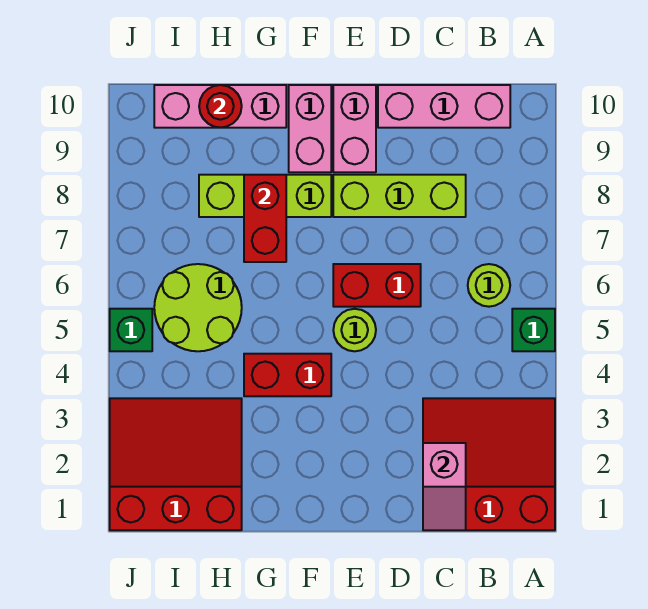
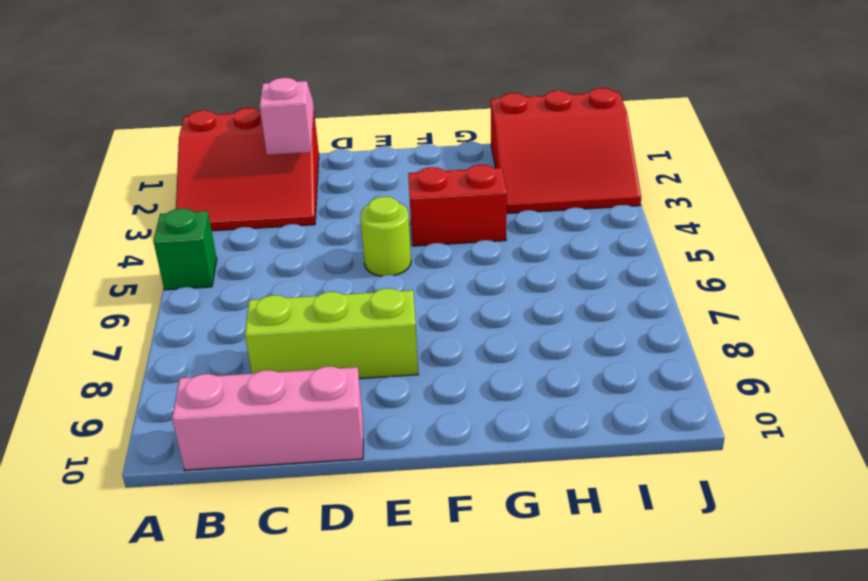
none -> lime round brick B6 level 1
none -> red brick D6:E6 level 1
none -> pink brick E9:E10 level 1

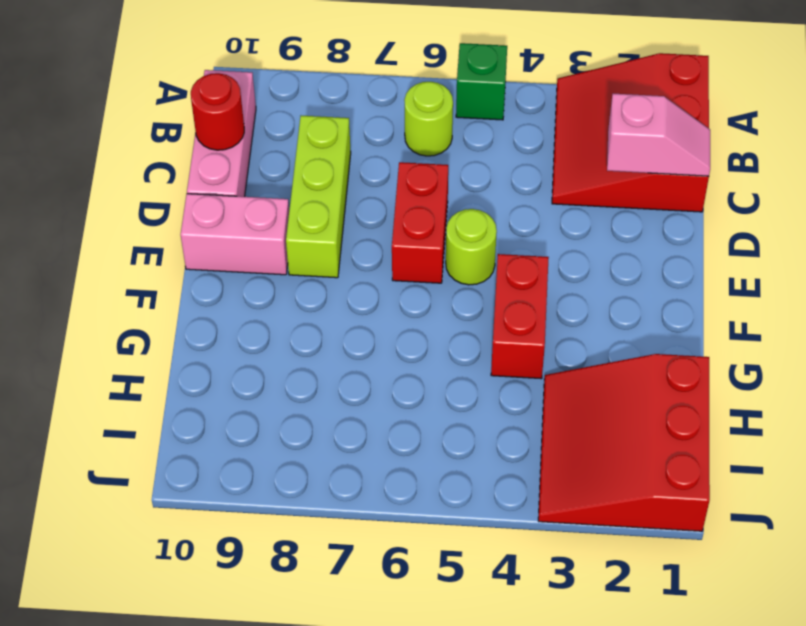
red round brick C10 level 2 -> red round brick H10 level 2
none -> lime brick F8:H8 level 1
none -> pink brick F9:F10 level 1
none -> pink brick G10:I10 level 1

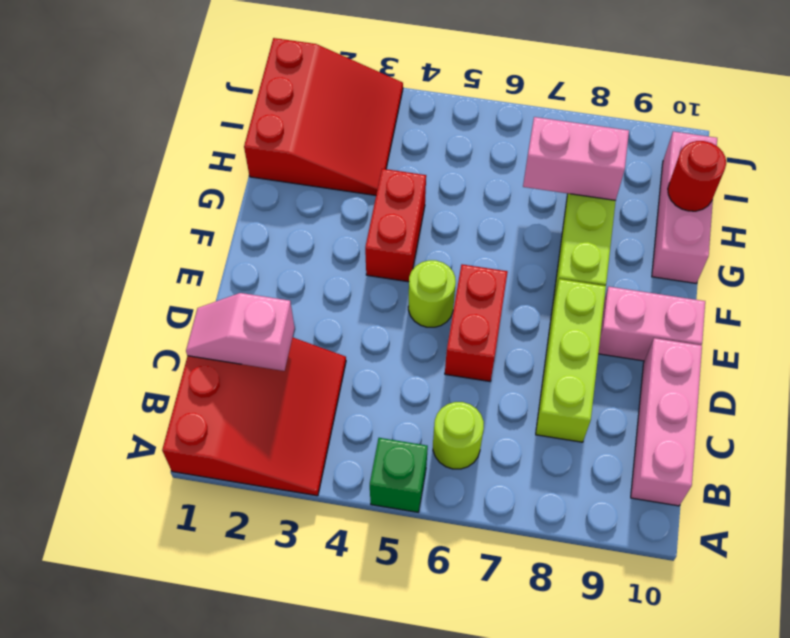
pink brick H7:H8 level 2 -> pink brick F9:F10 level 1
none -> lime round brick H5:I6 level 1
none -> green brick J5 level 1
none -> red brick G7:G8 level 2

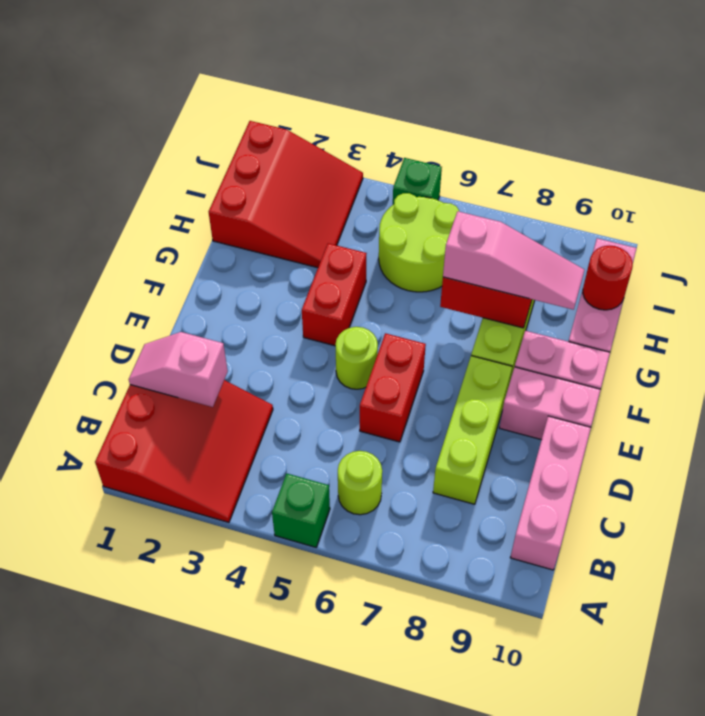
pink slope G7:G9 level 3 top 7 -> none

